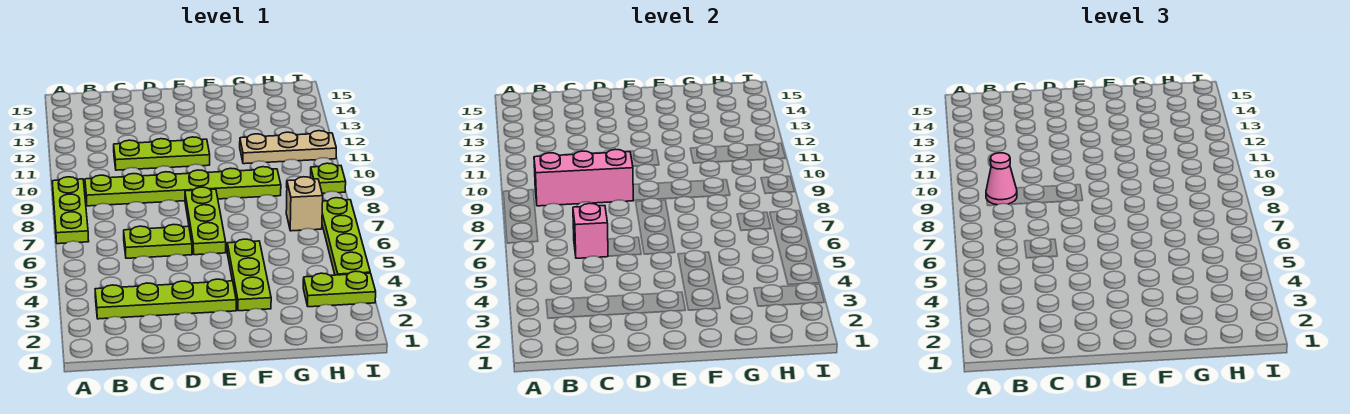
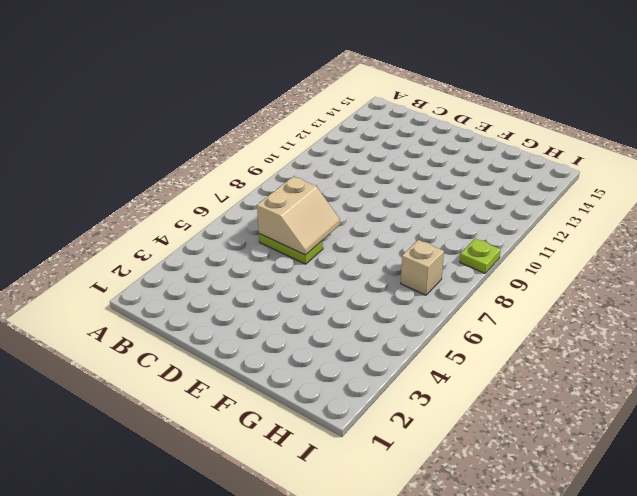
tan slope C6:D7 level 2 top C -> pink brick C6 level 2
none -> lime plate A7:A9 level 1
none -> lime plate B3:E3 level 1
none -> lime plate B9:G9 level 1

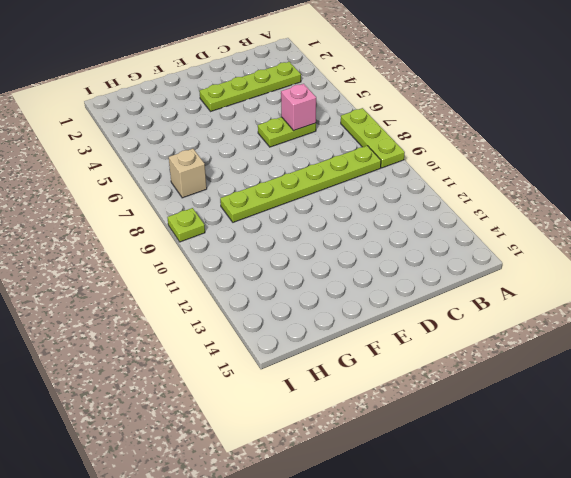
none -> lime plate C11:E11 level 1
none -> lime plate E6:E8 level 1
none -> lime plate F3:F5 level 1

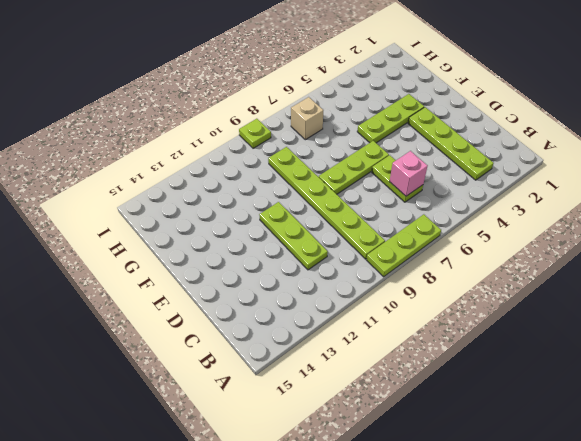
none -> tan plate G11:I11 level 1
none -> lime plate H3:I3 level 1
none -> lime plate I4:I7 level 1

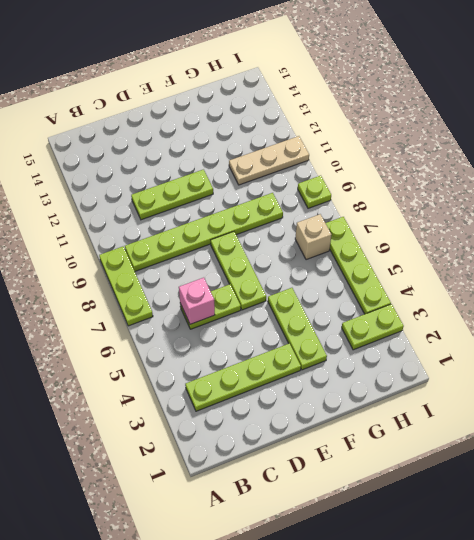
none -> pink brick B9:D9 level 2
none -> pink cone B9 level 3

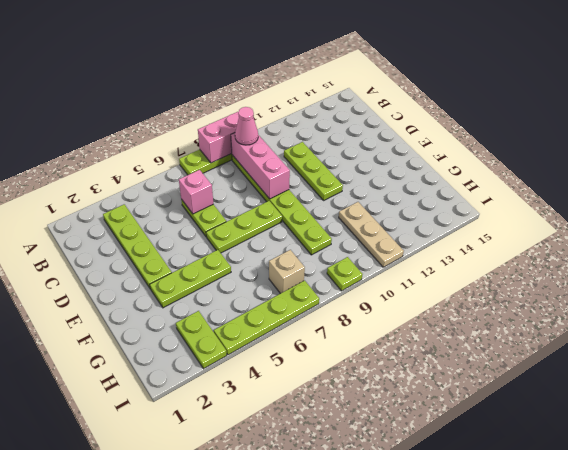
pink brick A8:A9 level 2 -> none

